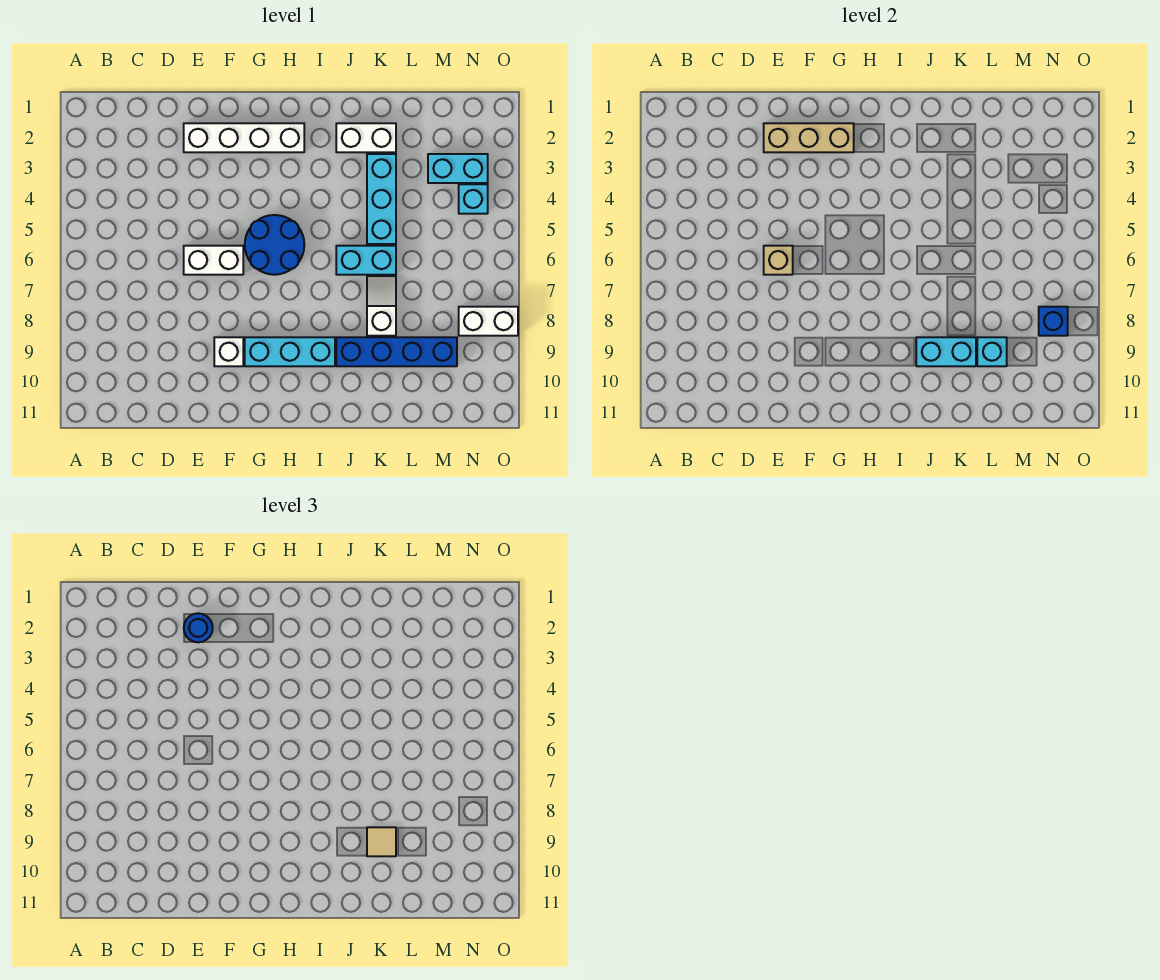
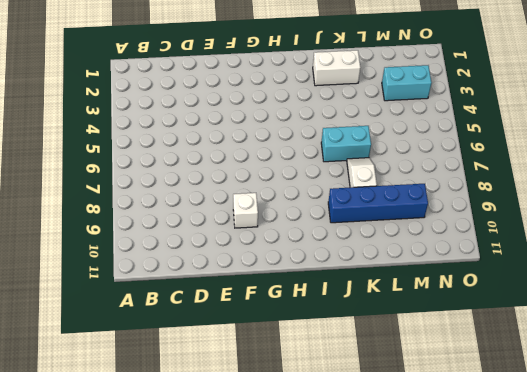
none -> white brick E2:H2 level 1
none -> white brick E6:F6 level 1
none -> blue round brick G5:H6 level 1

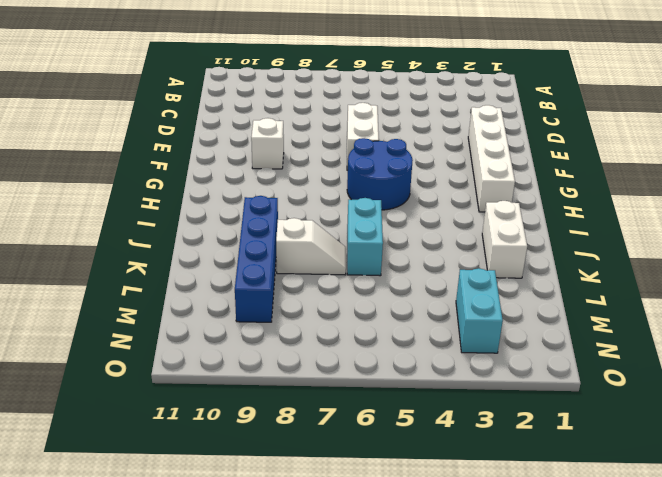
none -> cyan brick G9:I9 level 1
none -> cyan brick K3:K5 level 1
none -> cyan brick N4 level 1

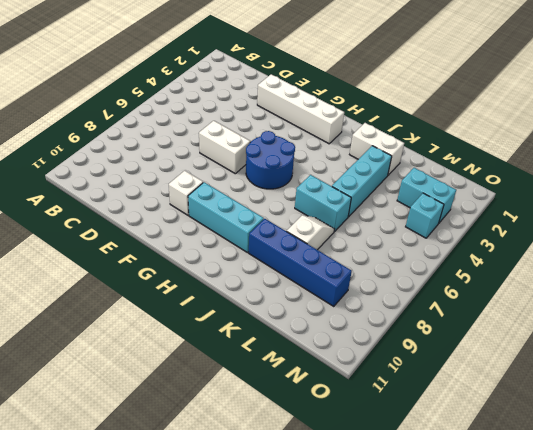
none -> white brick N8:O8 level 1
none -> tan brick E2:G2 level 2
none -> tan brick E6 level 2

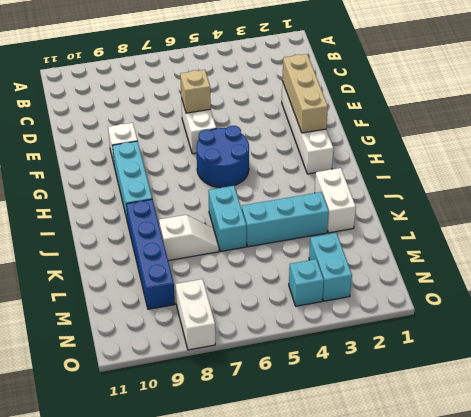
none -> cyan brick J9:K9 level 2
none -> cyan brick L9 level 2
none -> blue brick N8 level 2

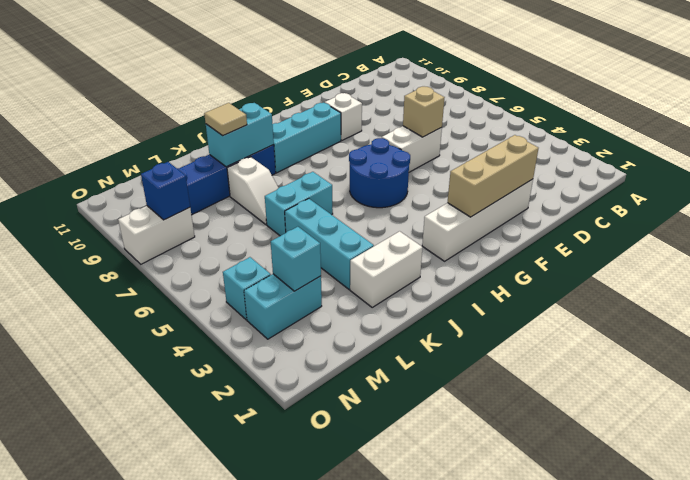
cyan brick M3 level 2 -> cyan brick L9 level 2
none -> blue round brick E2 level 3

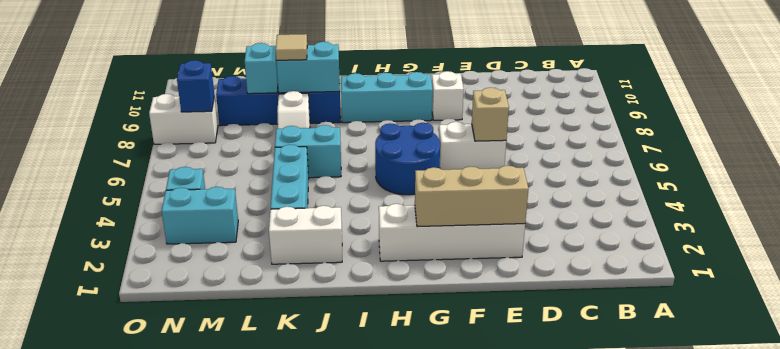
none -> blue round brick E2 level 3

